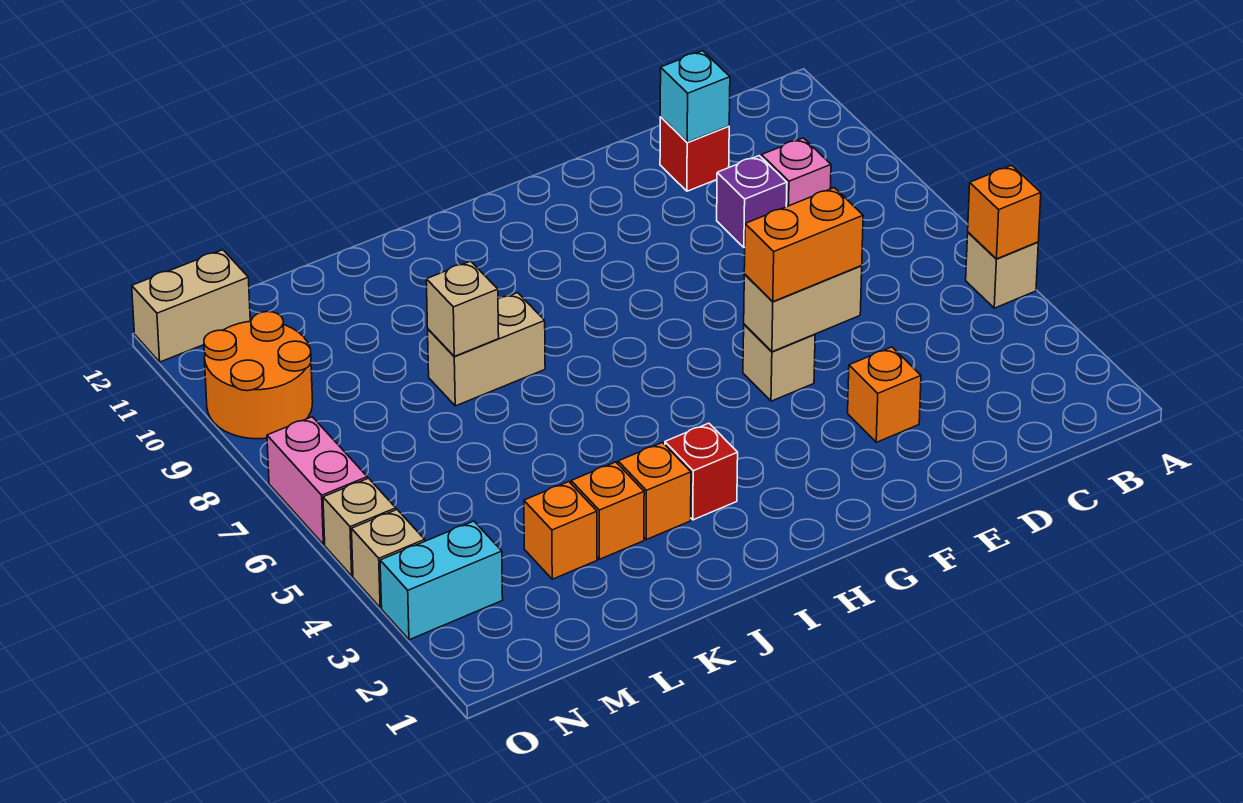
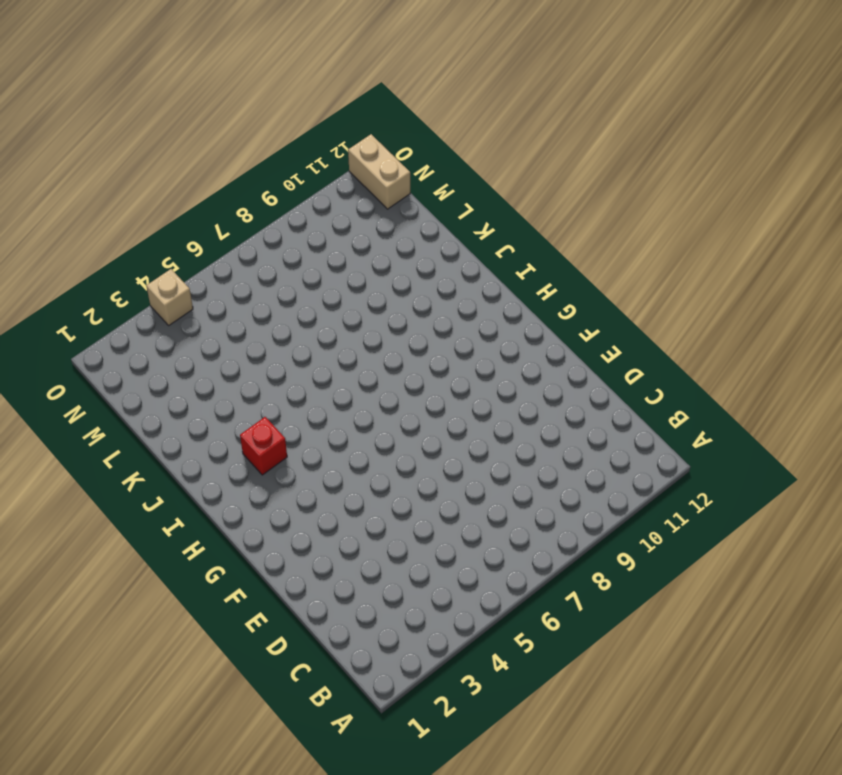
none -> tan brick A5 level 1
none -> pink brick C9 level 1
none -> purple brick D9 level 1

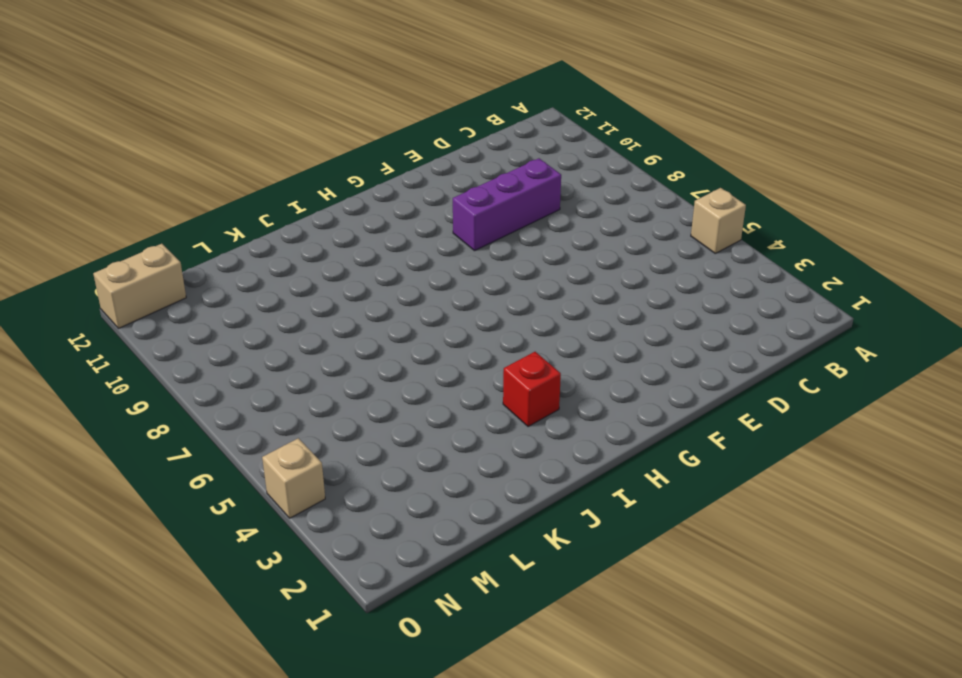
purple brick D9:F9 level 1 -> purple brick D9 level 1
none -> pink brick C9 level 1
none -> red brick D11 level 1
none -> orange brick E3 level 1

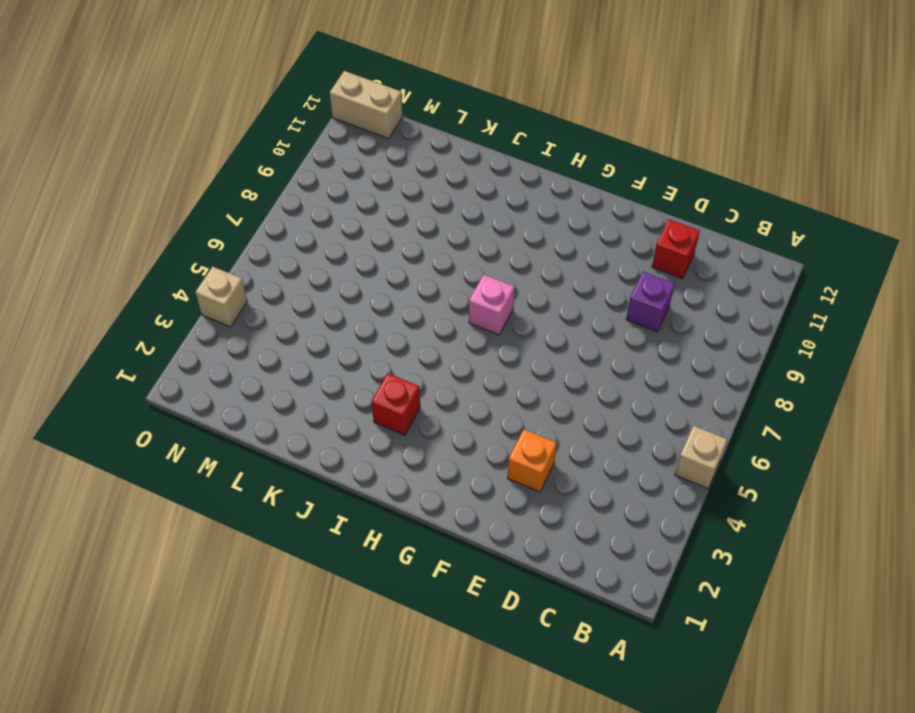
pink brick H7 level 1 -> pink brick C9 level 1
none -> tan brick F5 level 1
none -> orange brick J3 level 1
none -> tan brick J8:K8 level 1

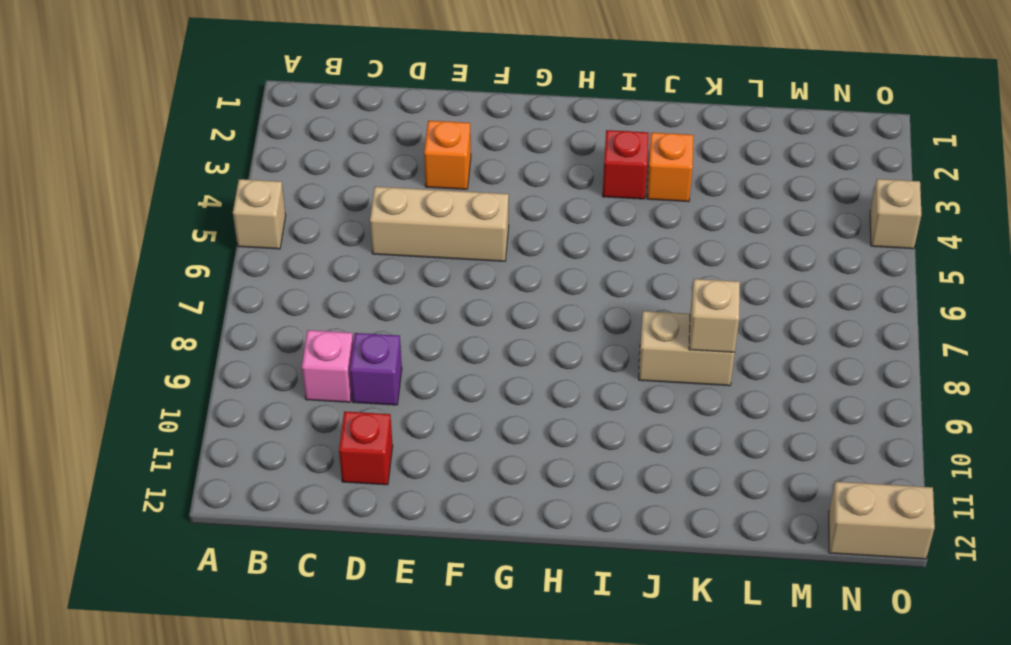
tan brick D5:F5 level 1 -> tan brick F5 level 1
none -> orange brick K3 level 1
none -> orange brick L3 level 1
none -> cyan brick N3:O3 level 1

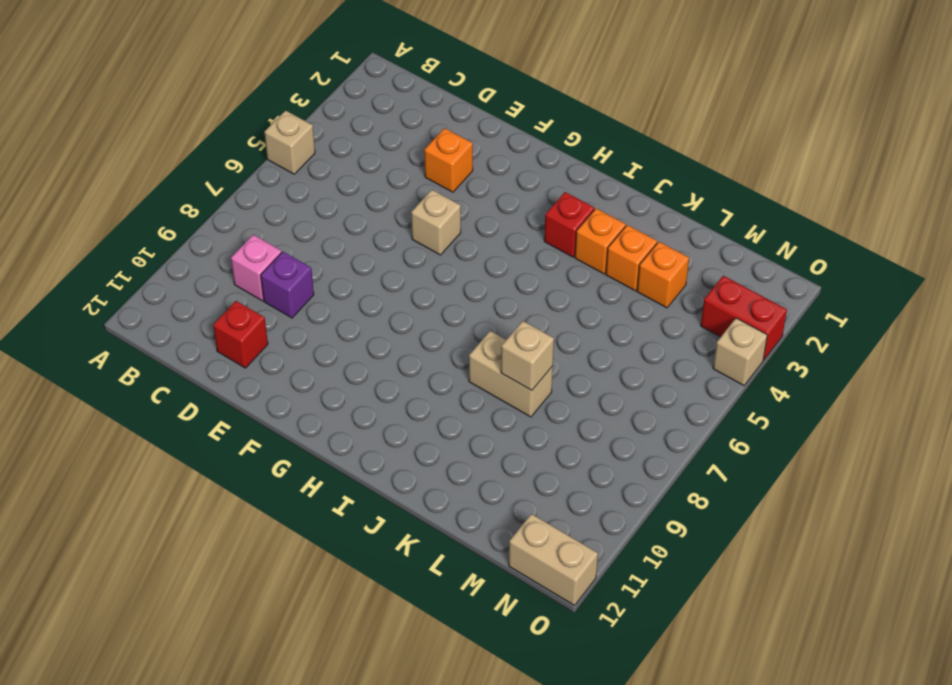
red brick N3:O3 level 1 -> cyan brick N3:O3 level 1
none -> orange round brick N9:O10 level 1
none -> tan brick O5 level 1
none -> pink brick O6:O7 level 1

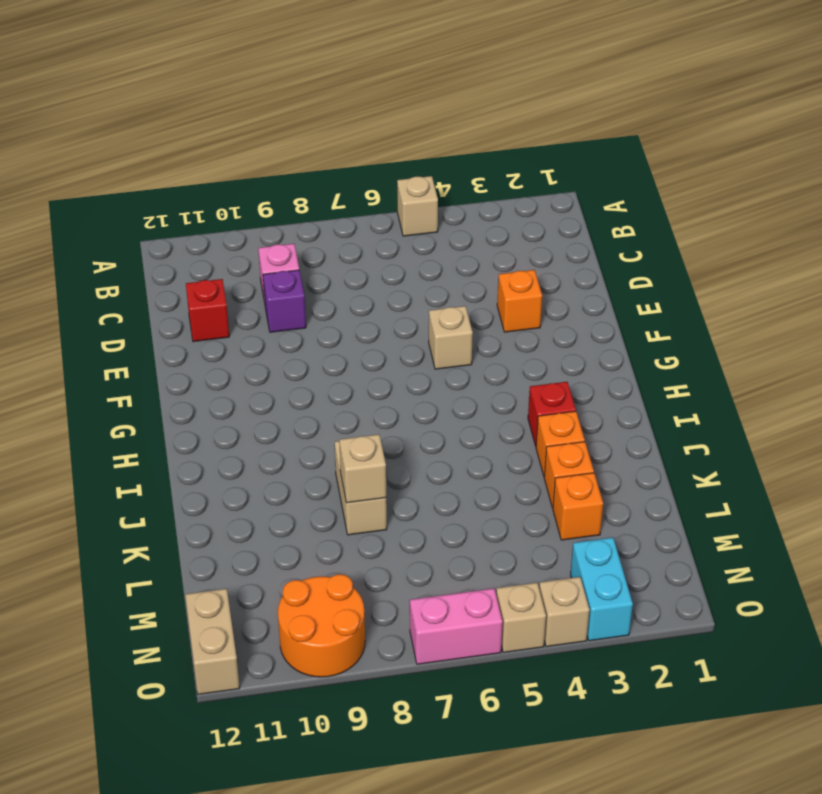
none -> orange brick A5 level 2
none -> cyan brick D11 level 2
none -> tan brick E5:F5 level 2

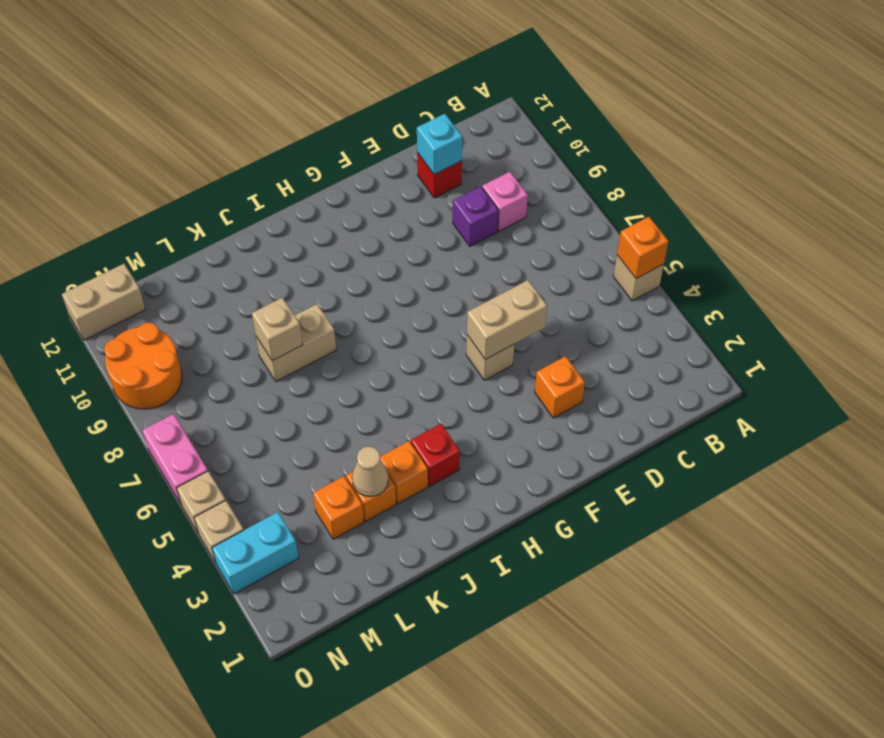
tan cone K3 level 2 -> none
none -> orange brick E5:F5 level 3

